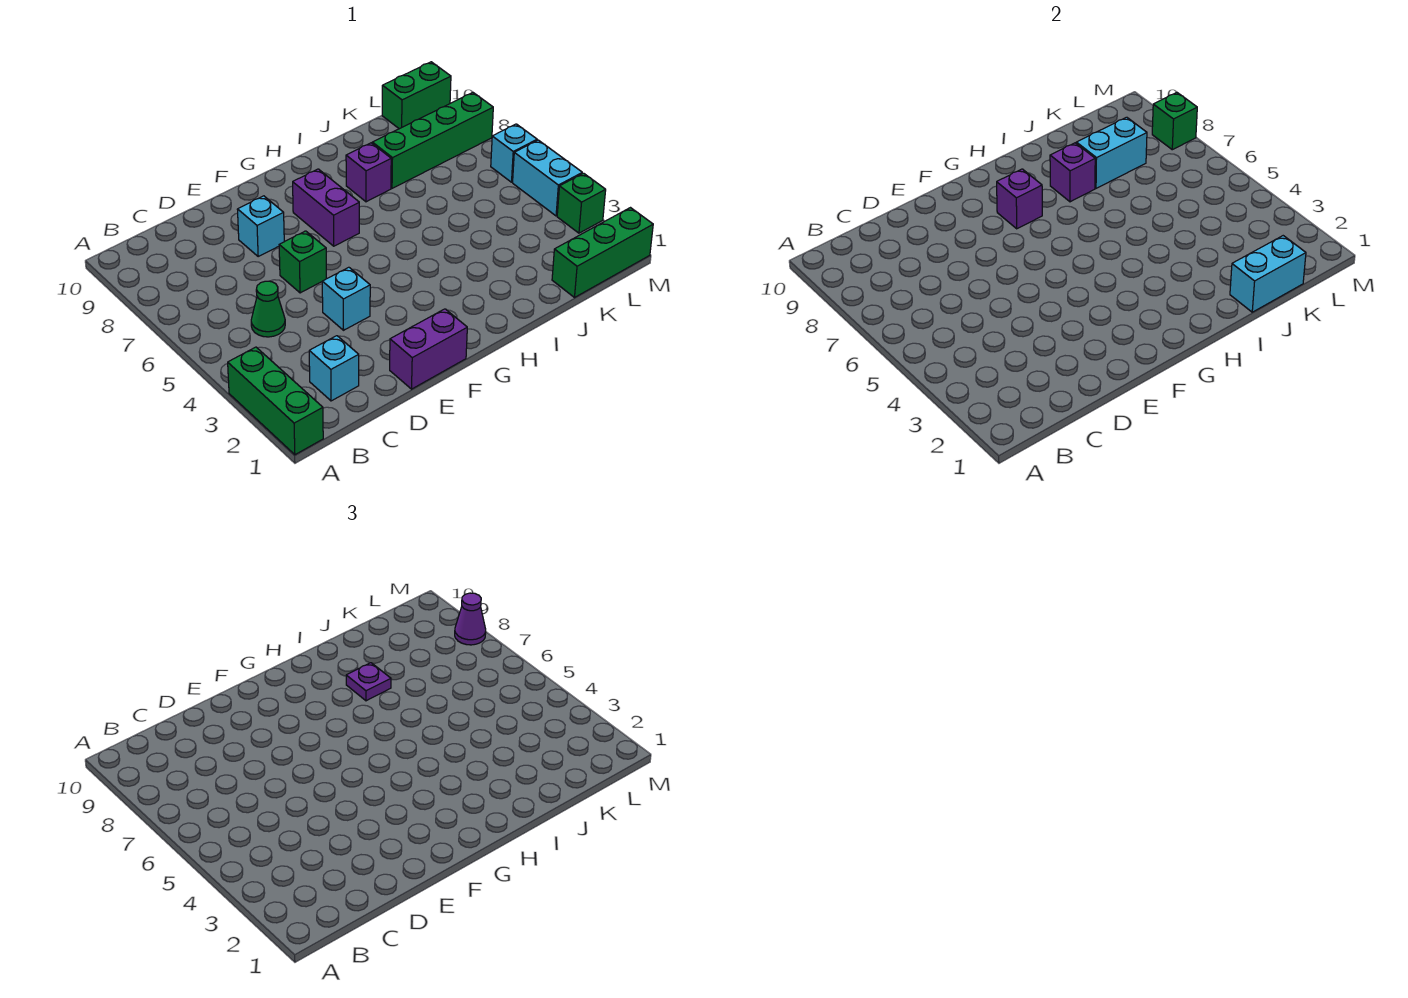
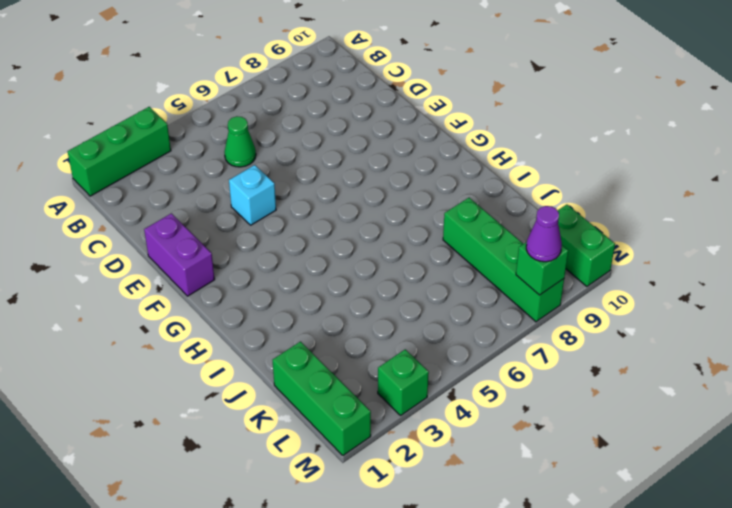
none -> cyan brick C2 level 1
none -> green brick E6 level 1
none -> cyan brick E8 level 1

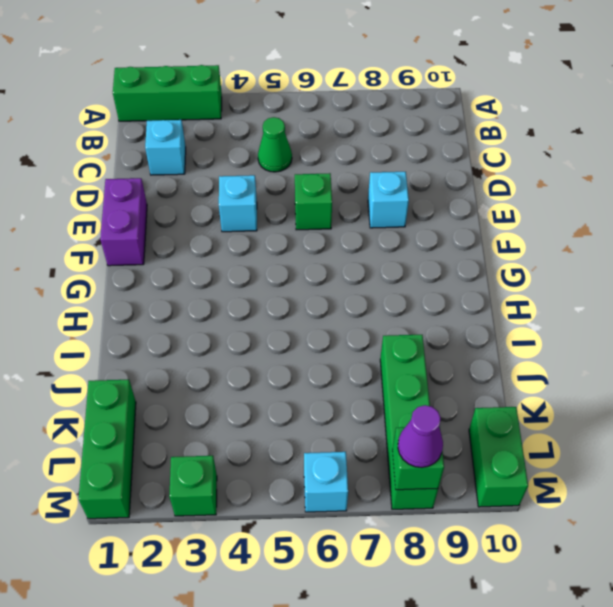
none -> purple brick G7:G8 level 1
none -> purple brick I8 level 1
none -> cyan brick M4:M5 level 1

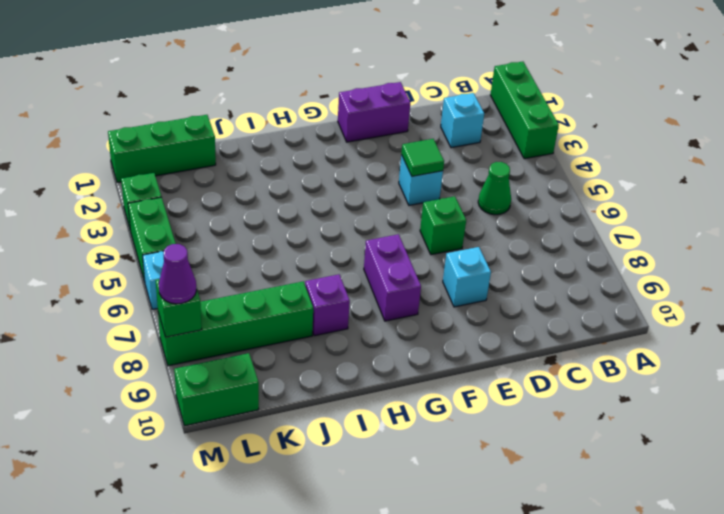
green tile E4 level 2 -> none
green brick M4:M5 level 1 -> cyan brick M4:M5 level 1
none -> purple brick G8 level 2
none -> purple brick I8 level 2
none -> cyan brick J1:K1 level 2

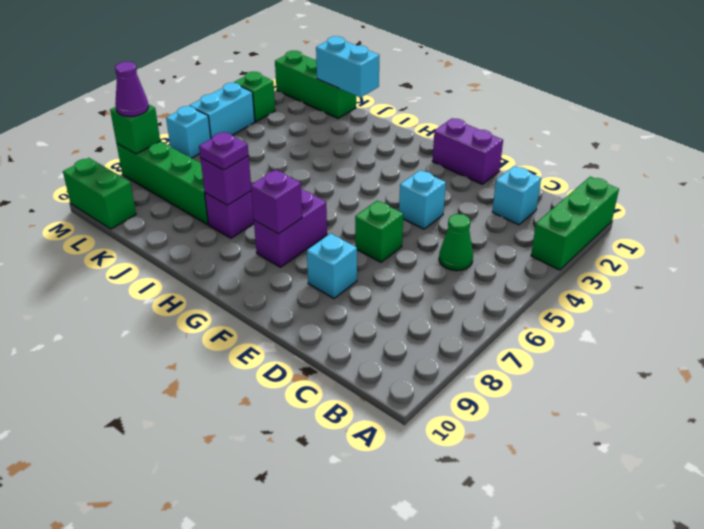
none -> cyan brick J8:K8 level 2

